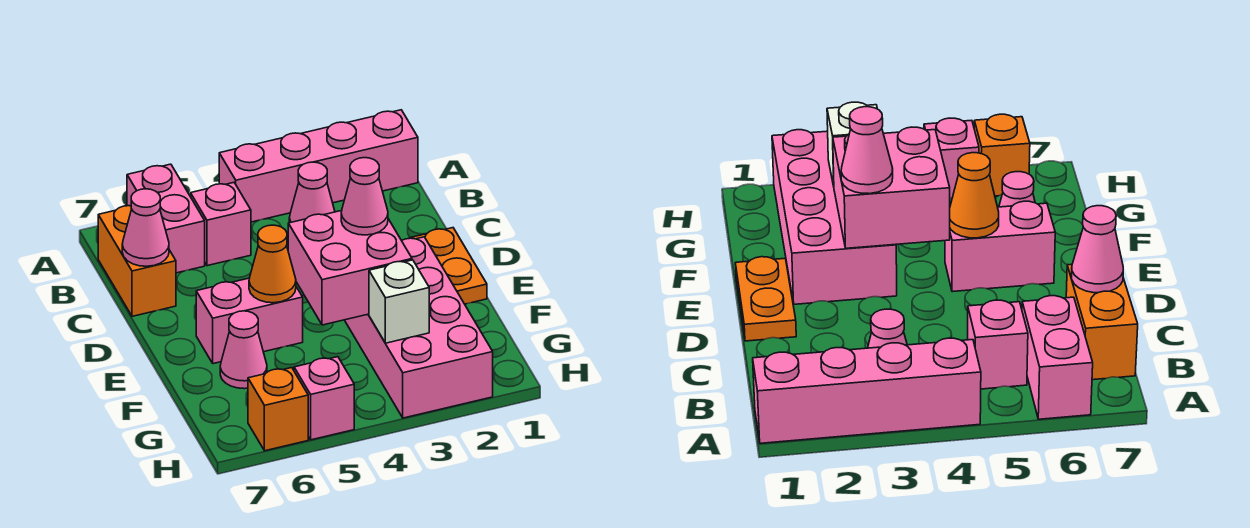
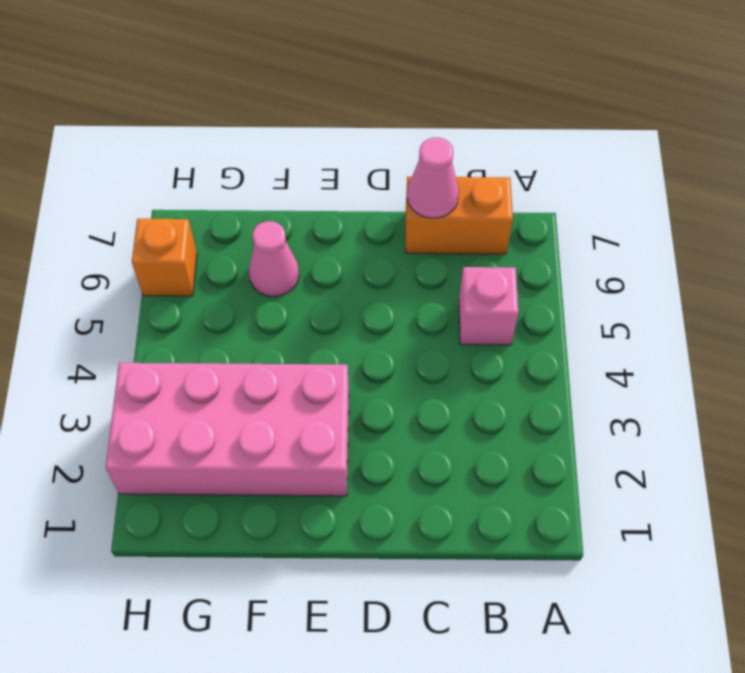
none -> pink brick A1:A4 level 1
none -> pink brick A6:B6 level 1
none -> pink cone B3 level 1

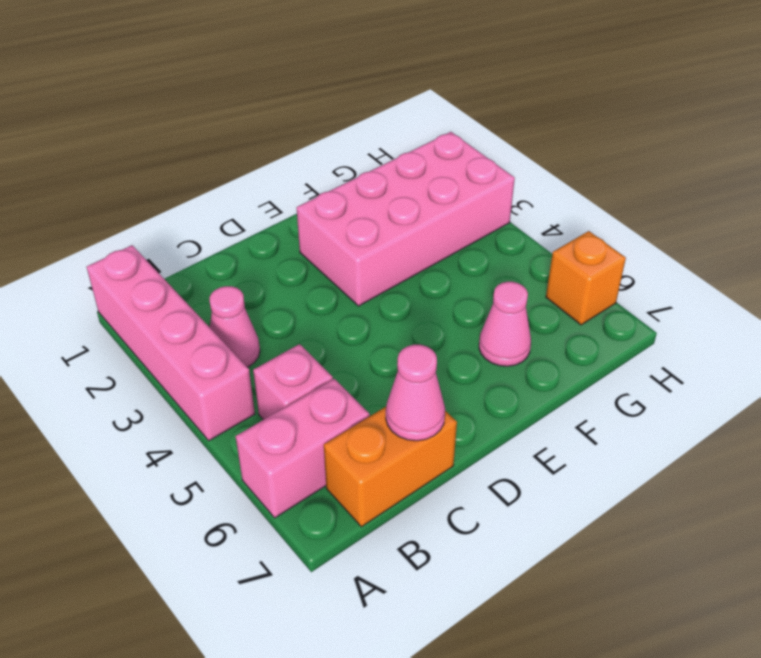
none -> orange plate D1:E1 level 1
none -> pink brick E5:E6 level 1
none -> pink brick H5 level 1

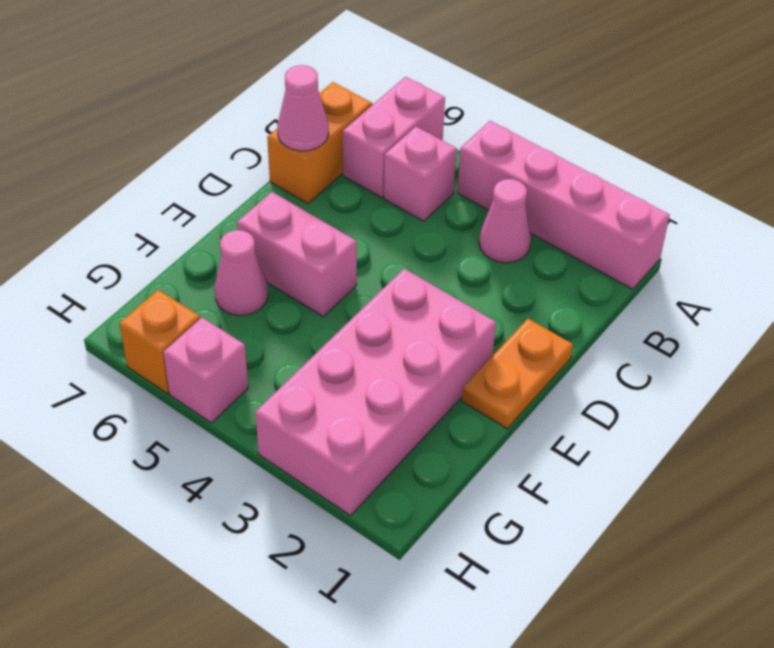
none -> pink brick E3:F4 level 2
none -> orange cone E5 level 2
none -> white brick G3 level 2

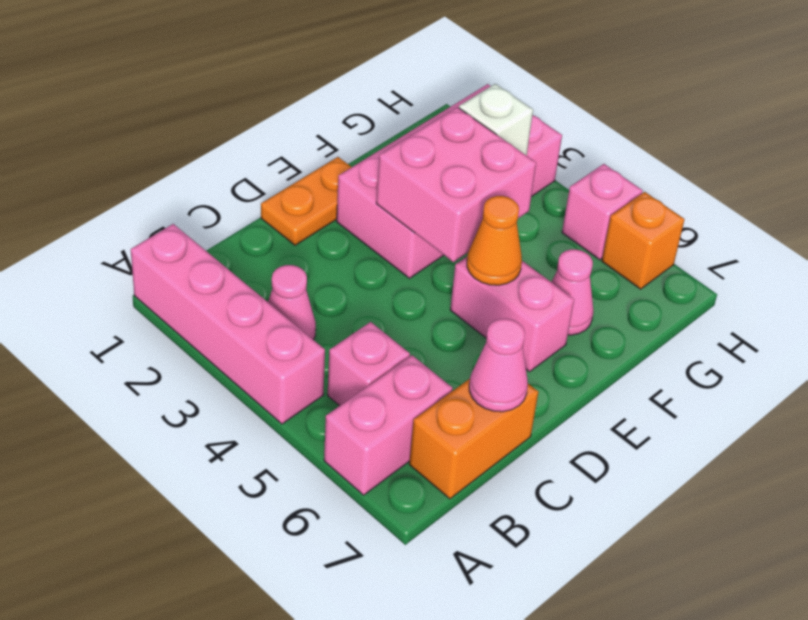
none -> pink cone E3 level 3

